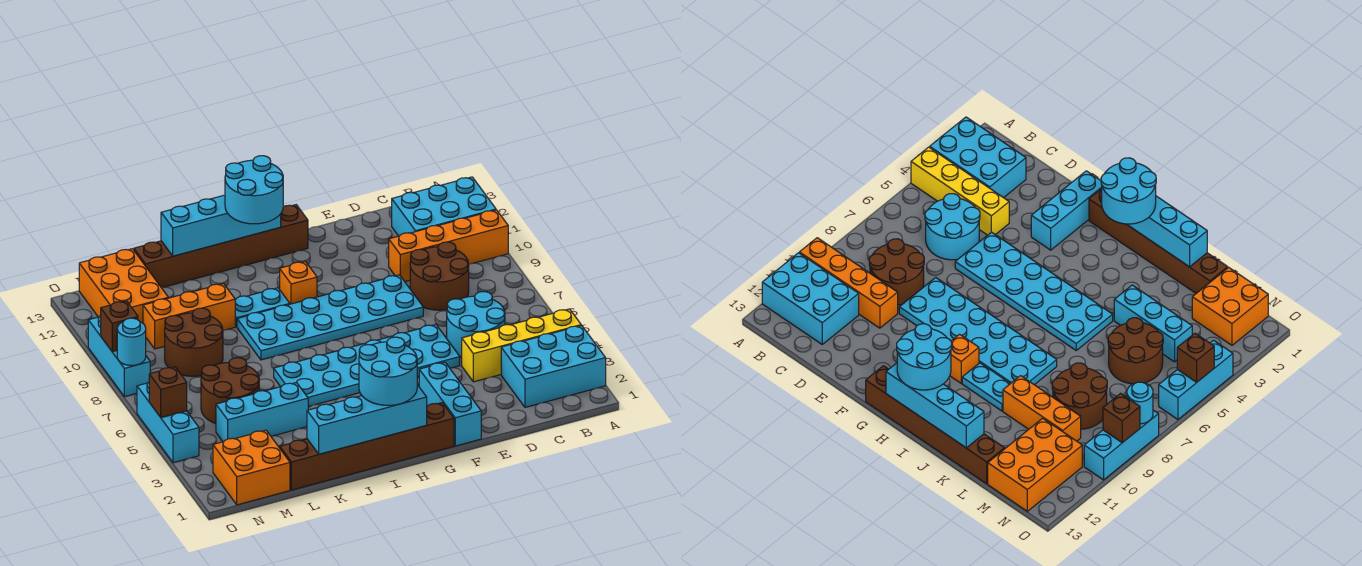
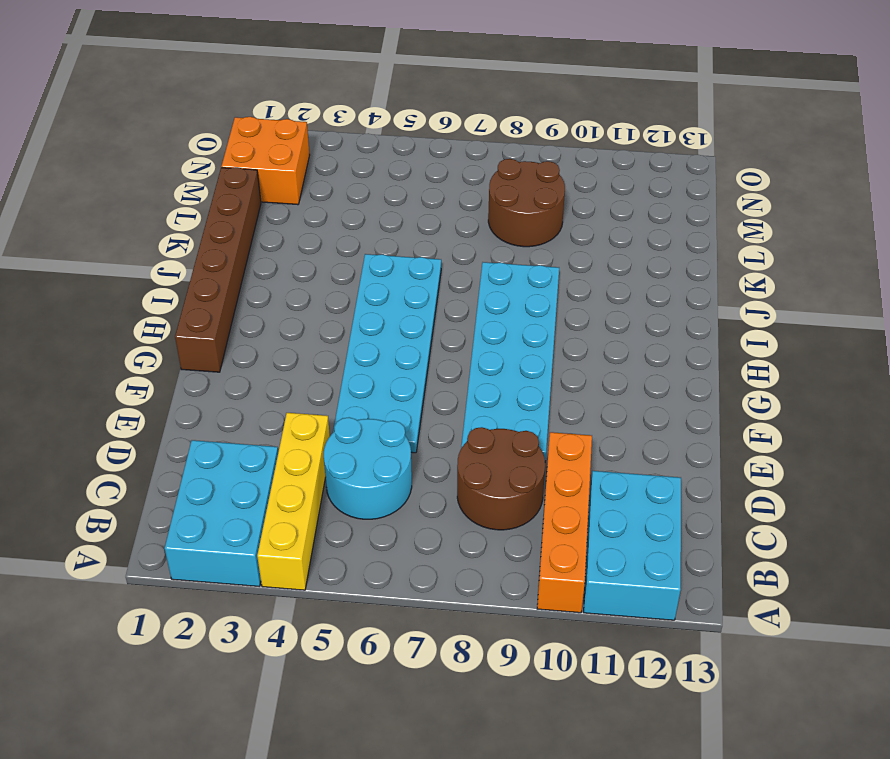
none -> cyan brick F1:F3 level 1
none -> brown brick G13:L13 level 1
none -> orange brick H10 level 1

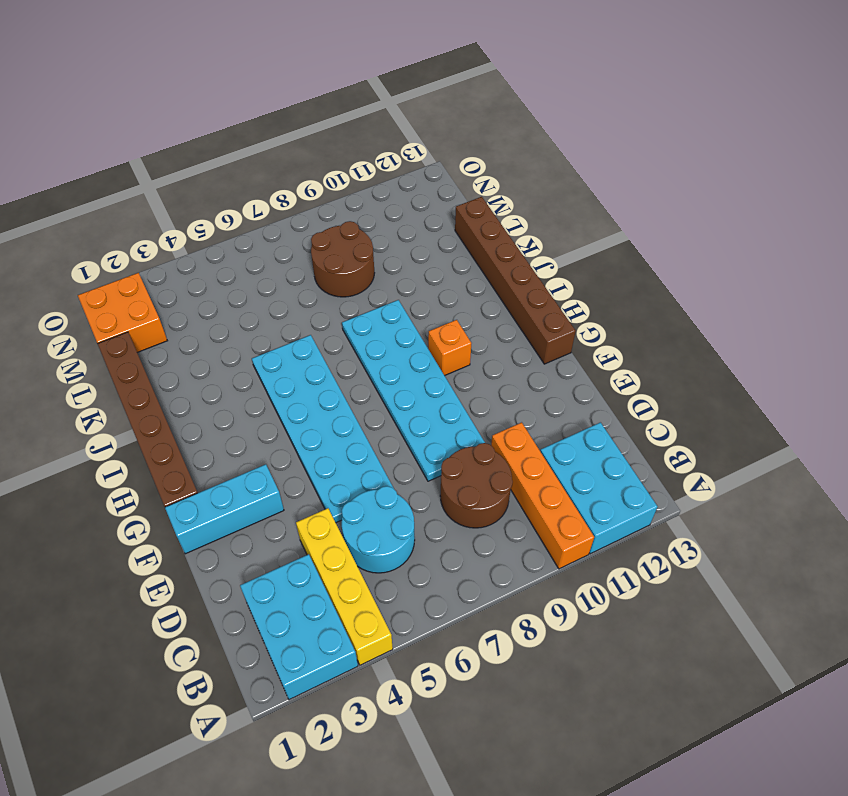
none -> cyan plate I10:J10 level 1
none -> cyan brick K4:M4 level 1
none -> orange brick K10:M10 level 1

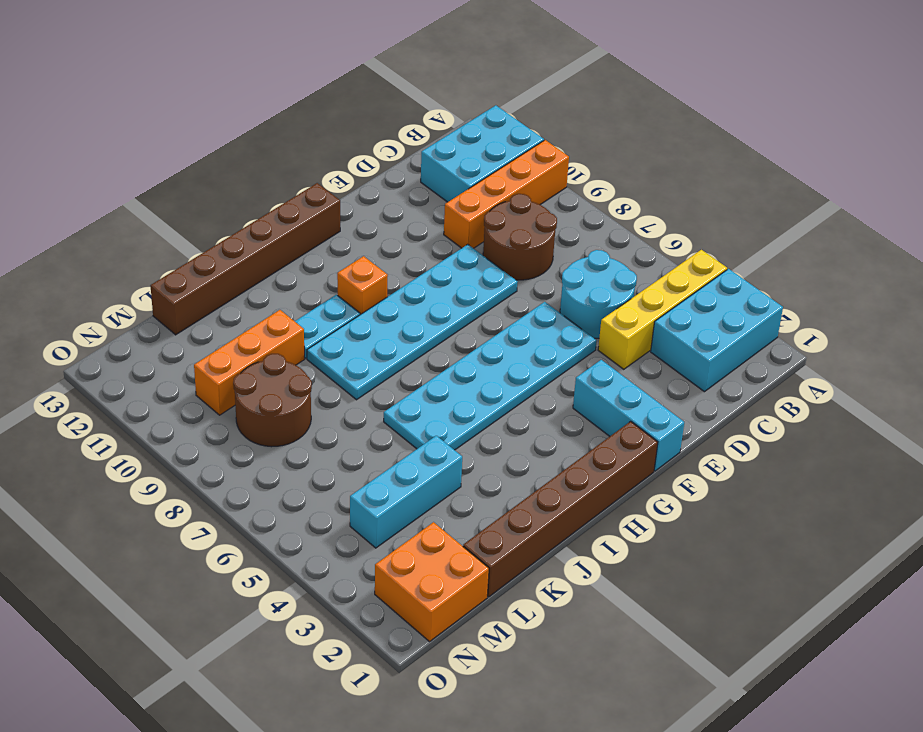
none -> brown round brick L5:M6 level 1
none -> orange brick M11:N13 level 1
none -> cyan brick O4:O6 level 1

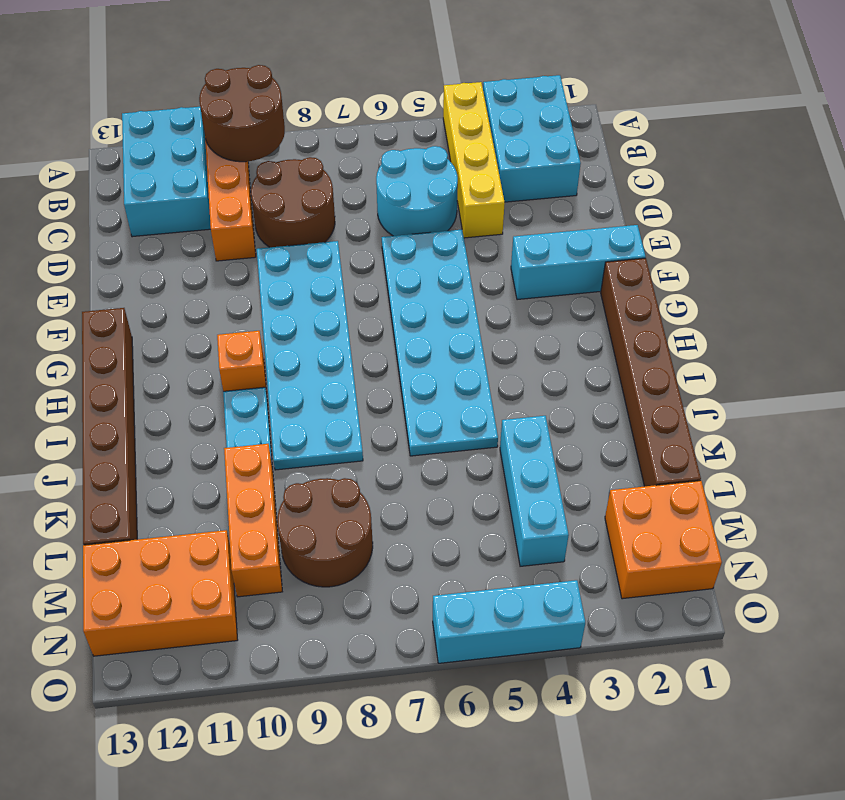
brown round brick A9:B10 level 2 -> brown round brick L5:M6 level 1
none -> cyan brick O8:O10 level 1
none -> cyan brick H1:K1 level 2
none -> cyan brick H13:K13 level 2

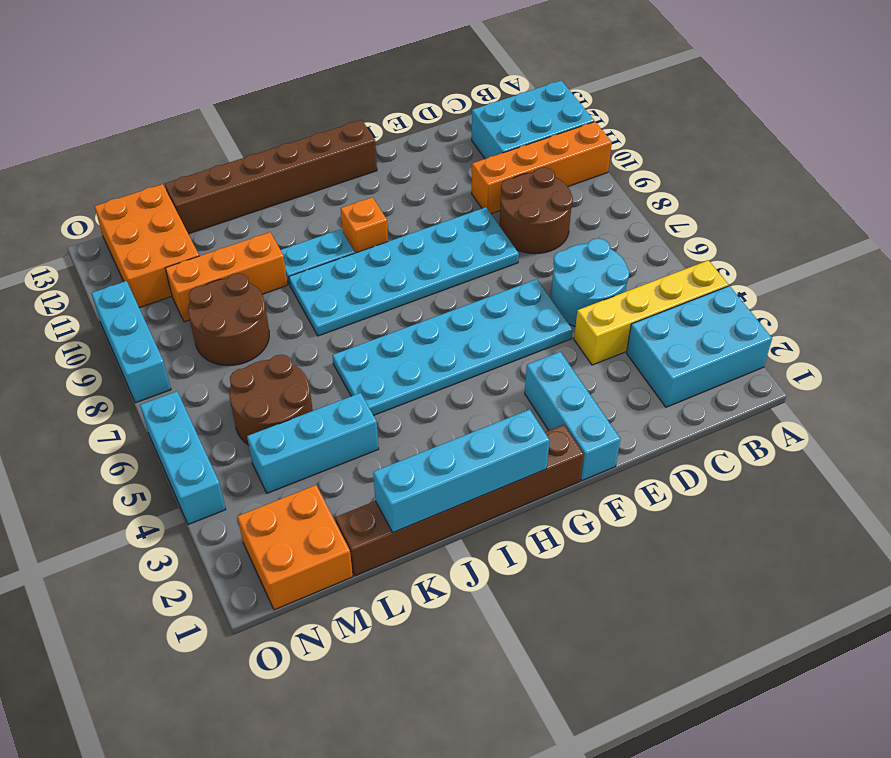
none -> cyan brick H13:K13 level 2
none -> brown brick O5 level 2
none -> cyan round brick O8 level 2

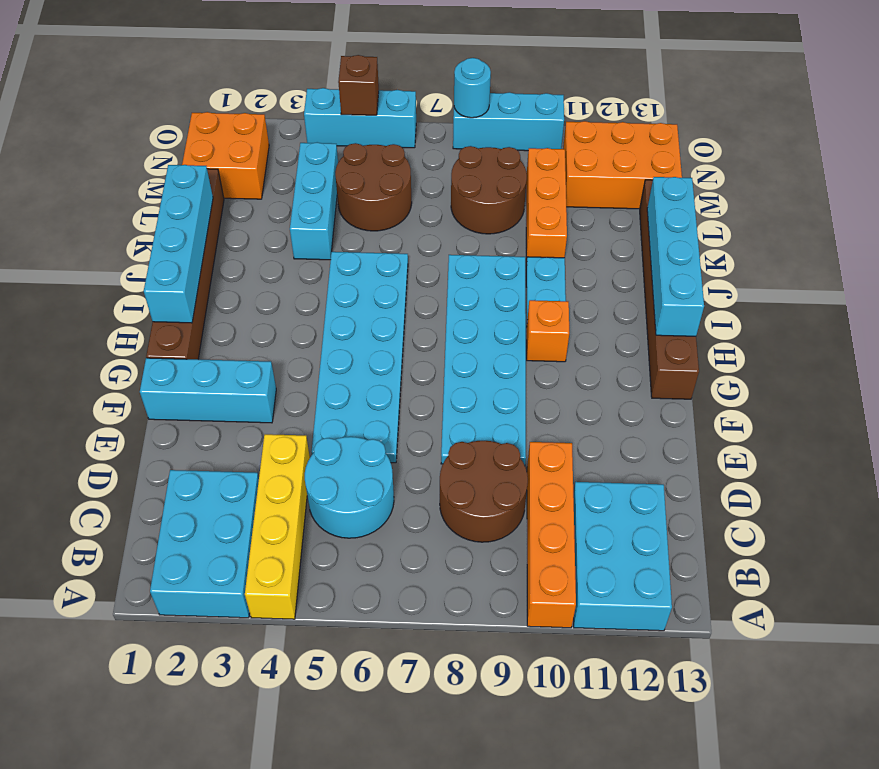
none -> brown brick O9 level 2
none -> cyan round brick H1:I2 level 3
none -> cyan round brick H12:I13 level 3

